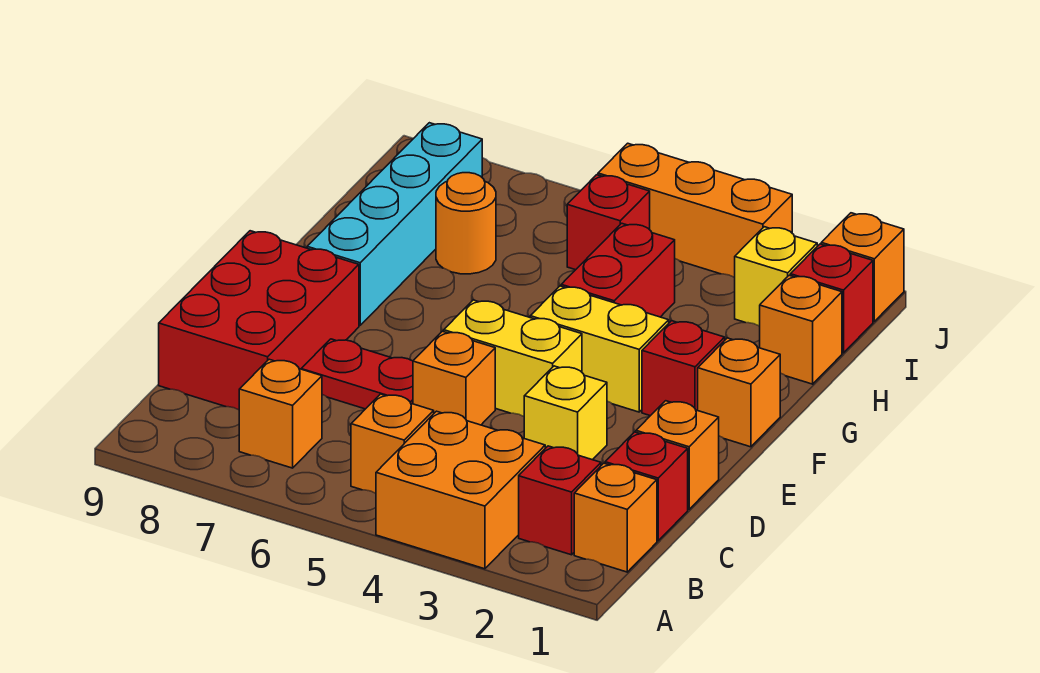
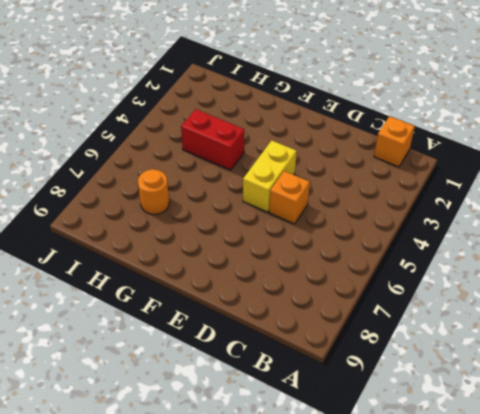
none -> orange brick A3:B4 level 1
none -> red brick B2 level 1
none -> orange brick B5 level 1

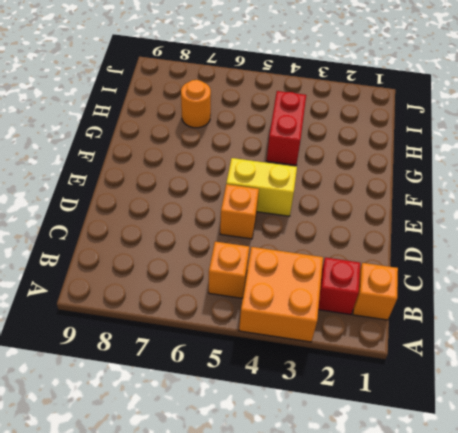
none -> orange brick B7 level 1
none -> red brick C1 level 1
none -> red brick C8:E9 level 1

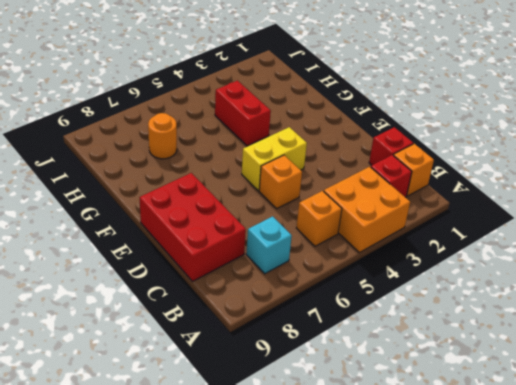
cyan brick B7 level 1 -> orange brick B7 level 1
none -> orange brick D1 level 1
none -> yellow brick D3 level 1
none -> red plate D6:D7 level 1

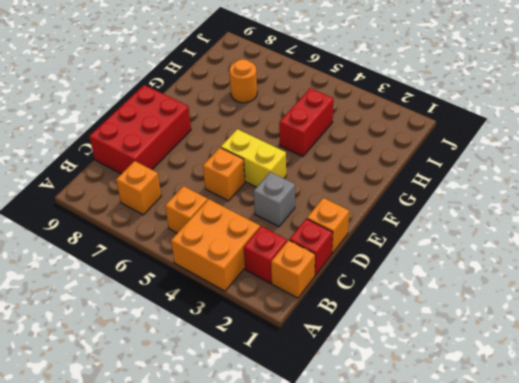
grey brick D3 level 1 -> yellow brick D3 level 1
none -> red plate D6:D7 level 1
none -> orange brick F1 level 1
none -> red brick F2 level 1

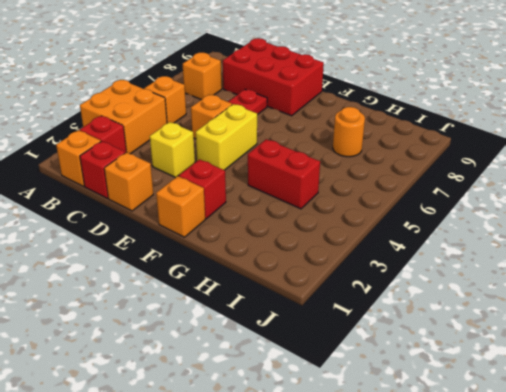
none -> yellow brick F3:F4 level 1
none -> cyan brick F8:I8 level 1
none -> orange brick H1 level 1

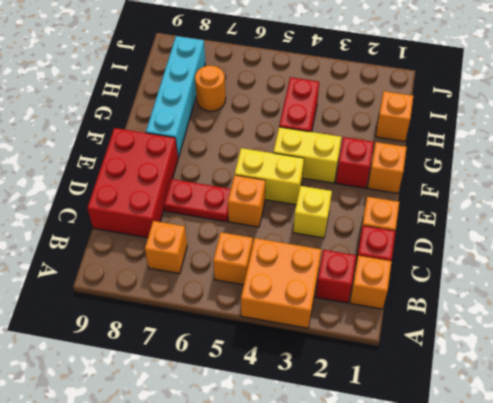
none -> red brick I1 level 1
none -> yellow brick I2 level 1
none -> red brick I5 level 1

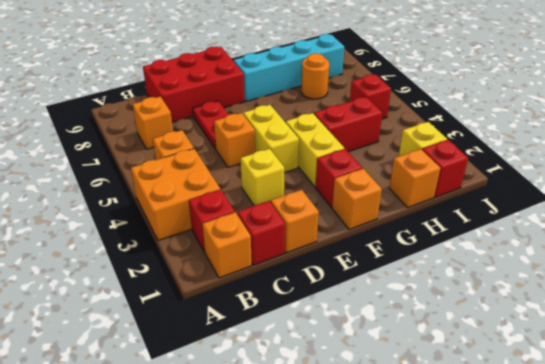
none -> orange brick J1 level 1
none -> orange brick J3:J5 level 1

